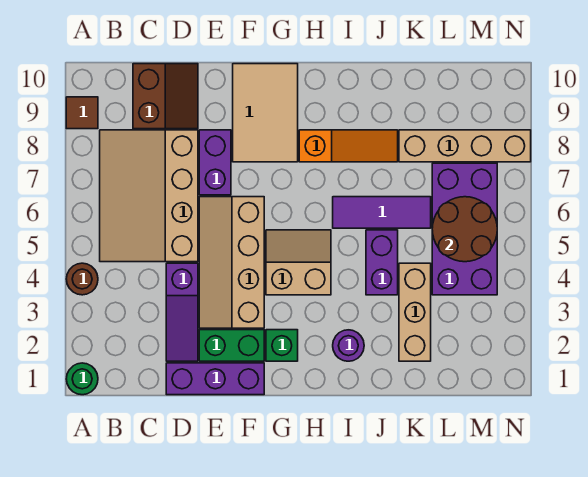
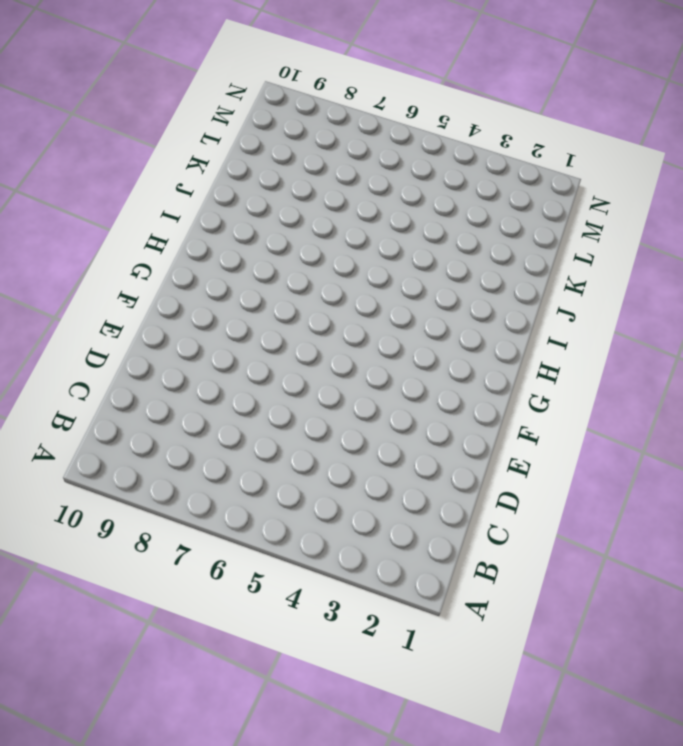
none -> green round brick A1 level 1
none -> brown round brick A4 level 1
none -> brown tile A9 level 1

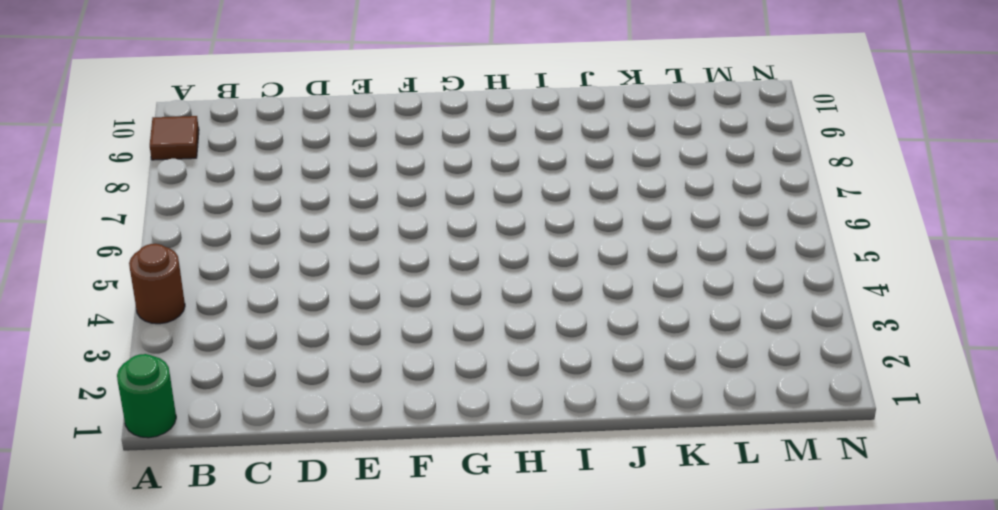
none -> tan slope B5:D8 level 1 top D
none -> brown slope C9:D10 level 1 top C
none -> purple brick D1:F1 level 1

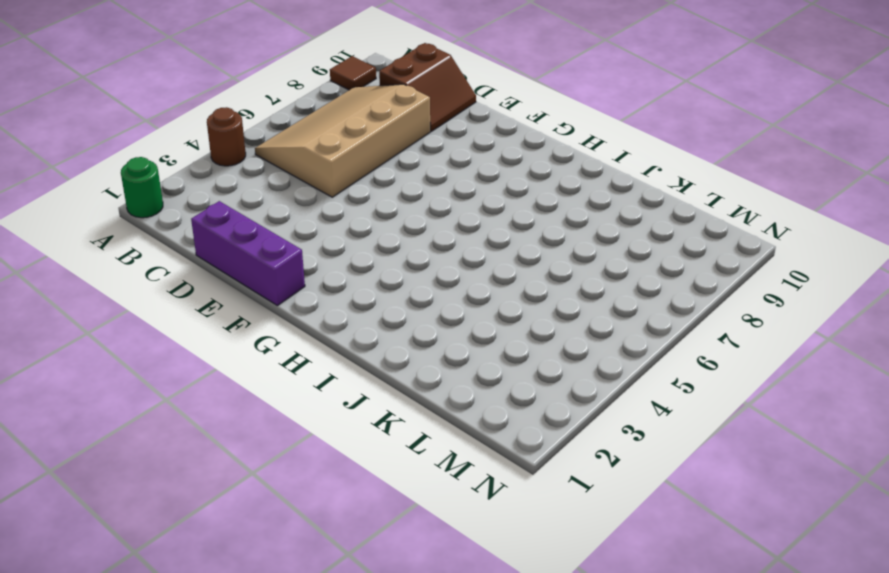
none -> purple slope D2:D4 level 1 top 4
none -> green brick E2:F2 level 1
none -> tan slope E3:F6 level 1 top F

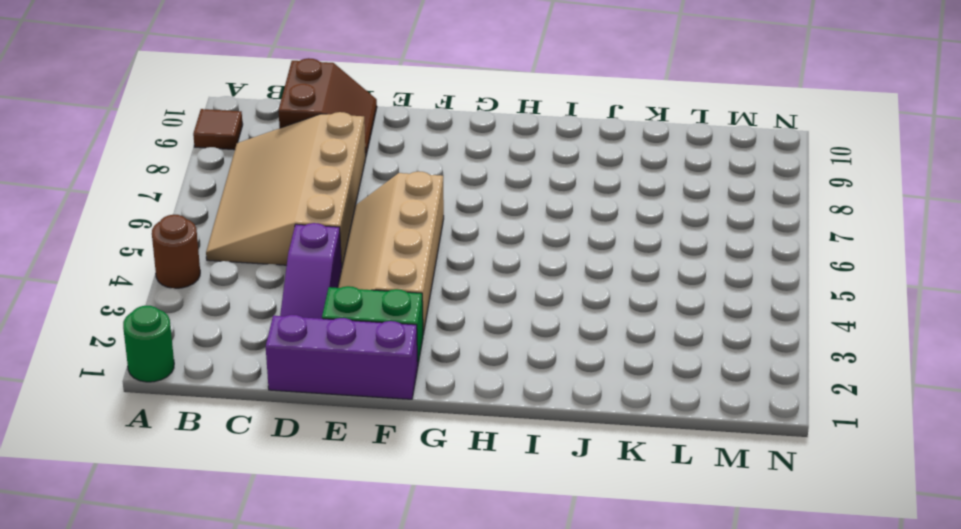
none -> purple brick E7:E8 level 1
none -> tan tile F8:G10 level 1
none -> green brick G2 level 1

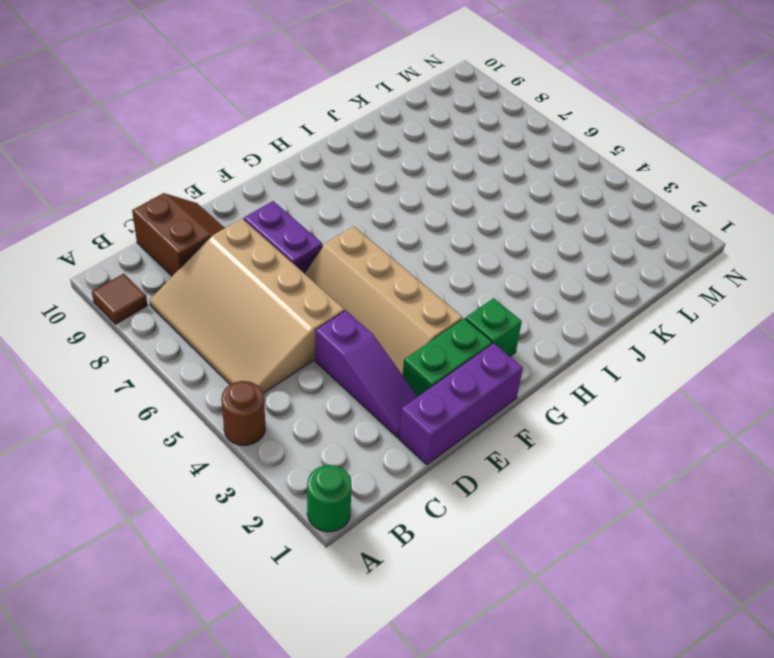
none -> tan tile F8:G10 level 1
none -> tan slope G4:H5 level 1 top 4
none -> orange slope H8:J8 level 1 top H

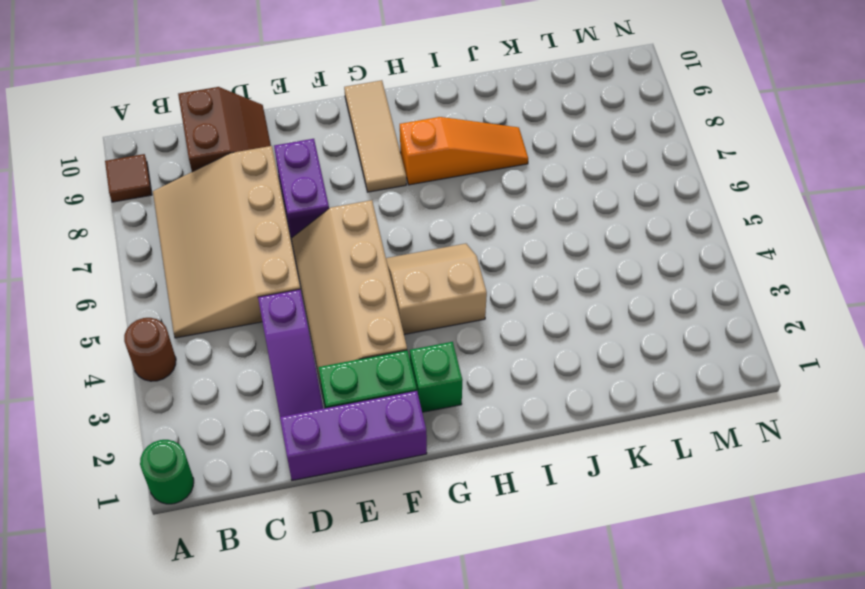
tan tile G8:G10 level 1 -> tan tile F8:G10 level 1
none -> purple round brick I2 level 1
none -> purple tile I6:K6 level 1
none -> purple brick J4:J5 level 1

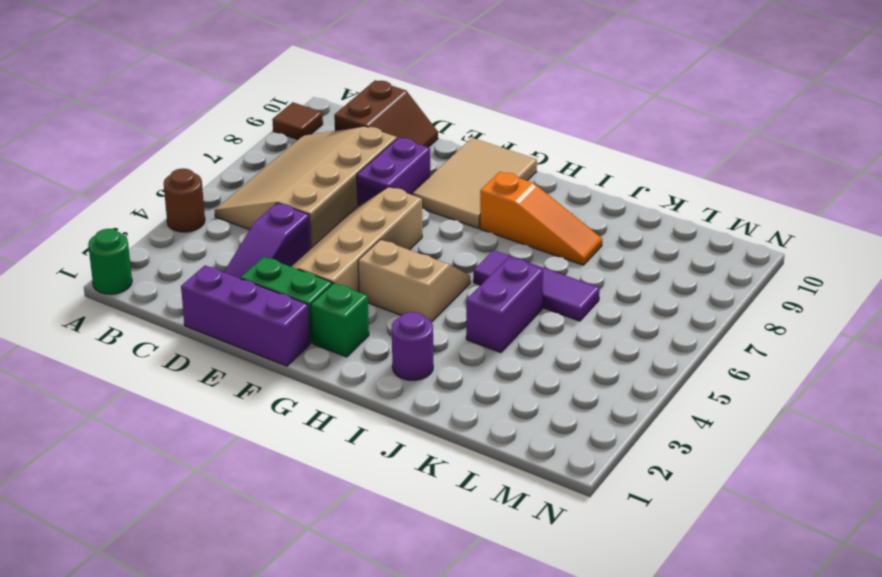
none -> tan brick K2:K4 level 1
none -> tan brick K8:N8 level 1
none -> purple brick L4:M7 level 1

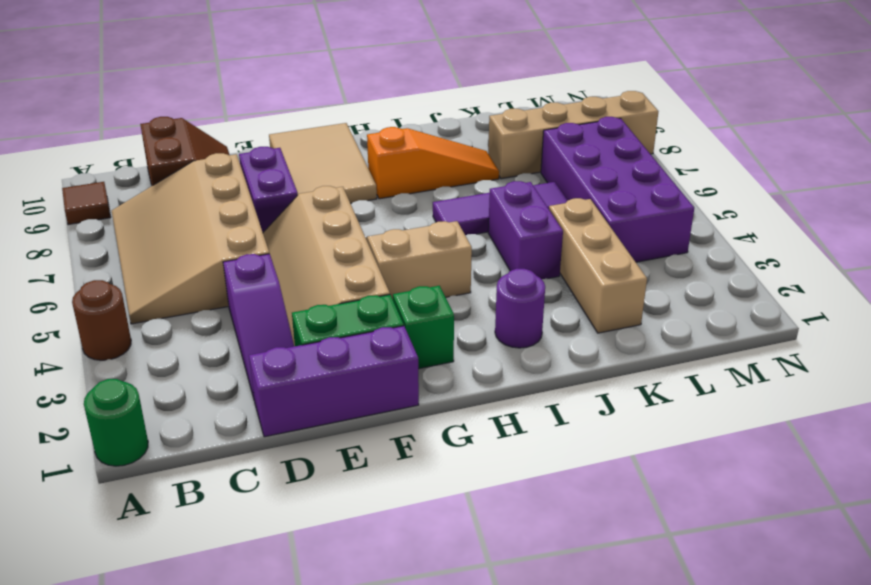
none -> brown round brick L5:M6 level 2

